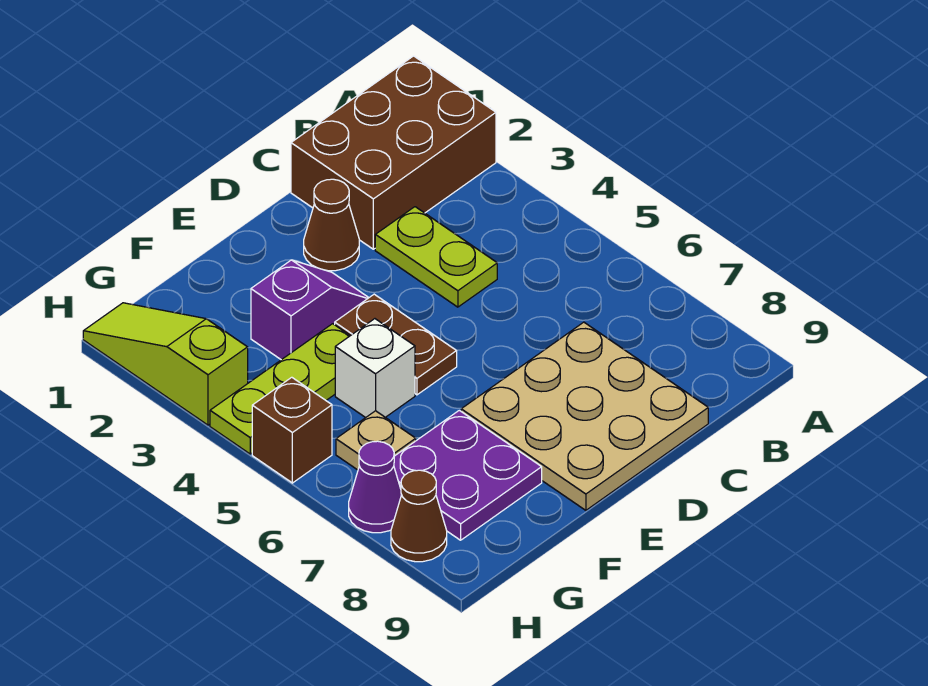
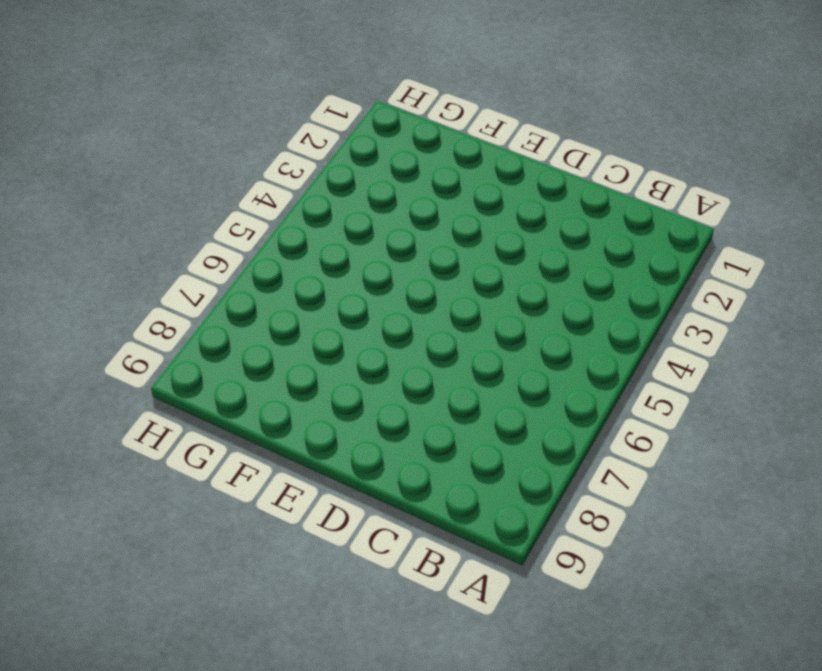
none -> brown brick A1:C2 level 1
none -> lime plate C3:C4 level 1
none -> tan plate C7:E9 level 1

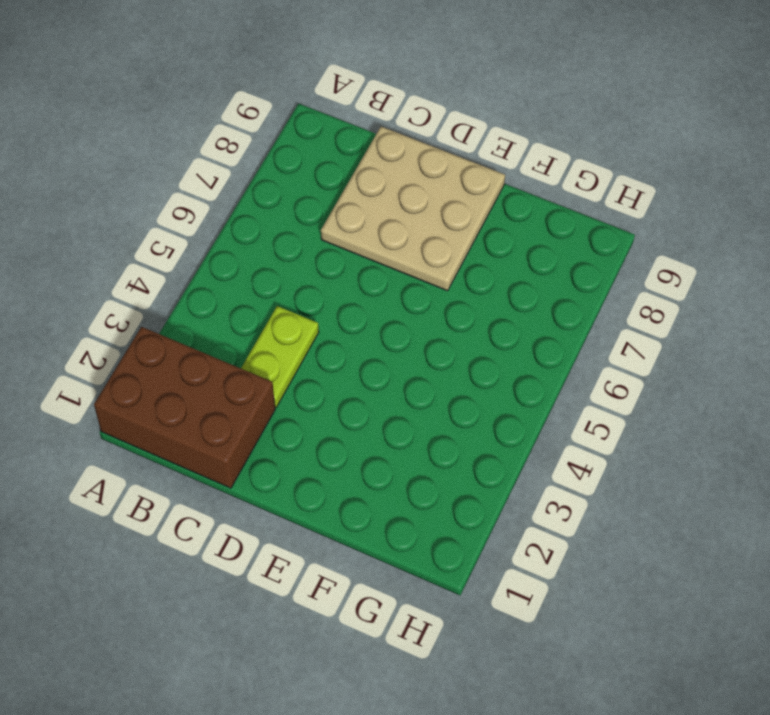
none -> brown cone D2 level 1
none -> purple slope E3:F3 level 1 top F
none -> brown plate E4:E5 level 1

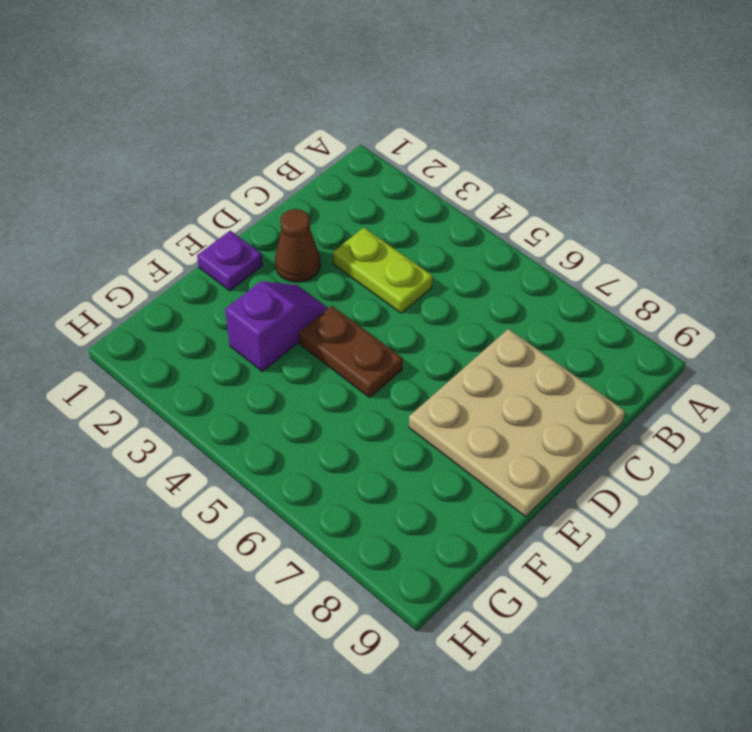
purple plate E1 level 1 -> none
none -> brown brick A1:C2 level 1
none -> lime plate F4:H4 level 1
none -> white brick F5 level 1

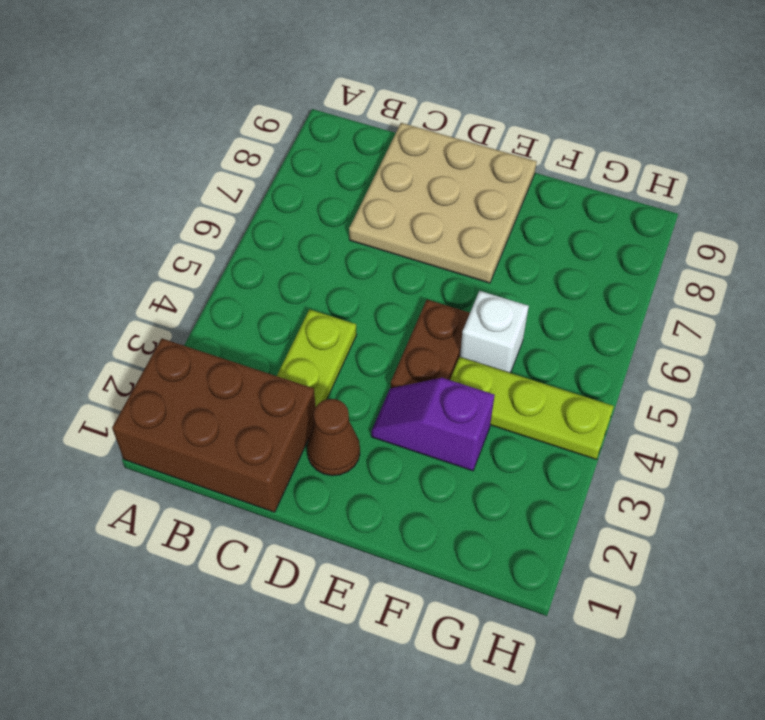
none -> purple plate F7:G8 level 1
none -> tan plate G6 level 1
none -> lime slope H1:H3 level 1 top 3

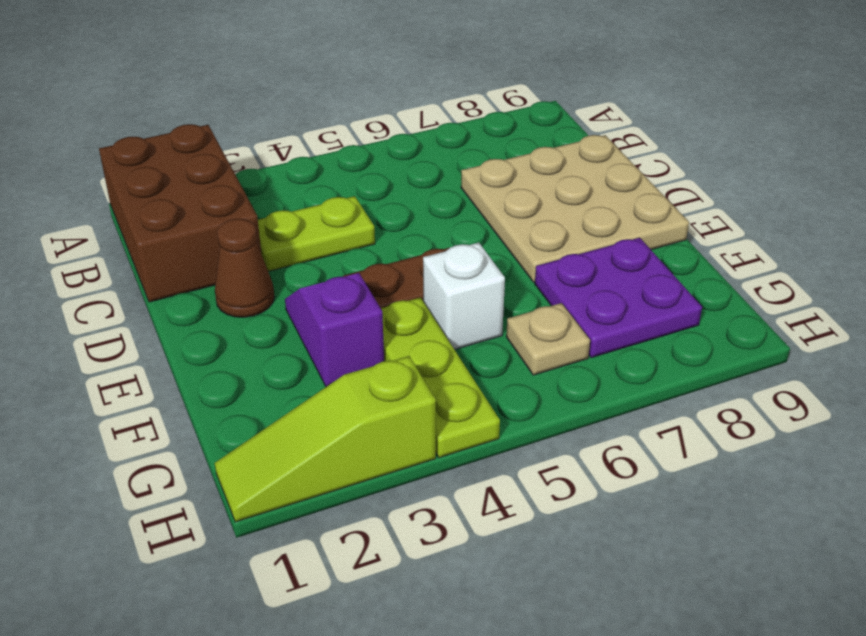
none -> brown brick H5 level 1
none -> purple cone H7 level 1
none -> brown cone H8 level 1

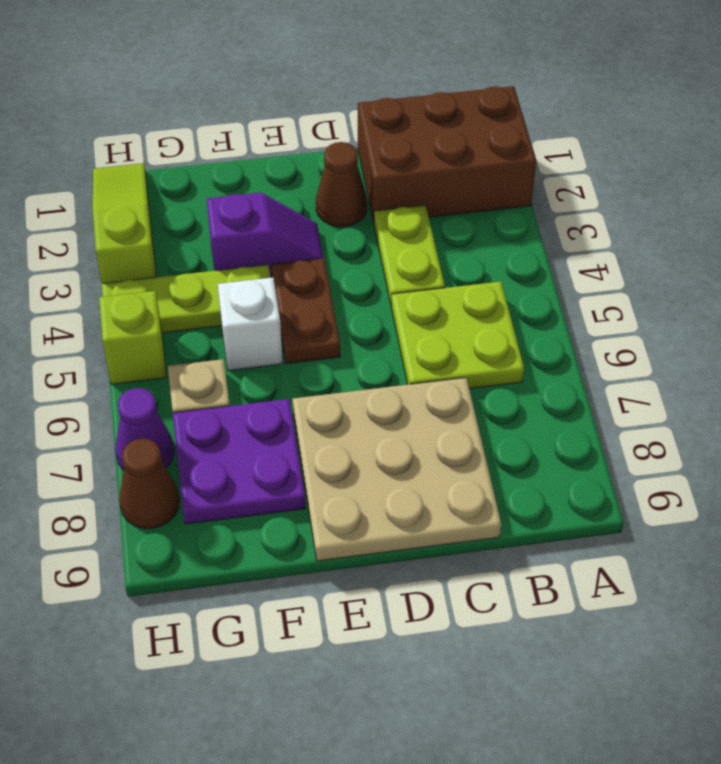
lime plate B5:C6 level 1 -> none
lime brick H5 level 1 -> brown brick H5 level 1

